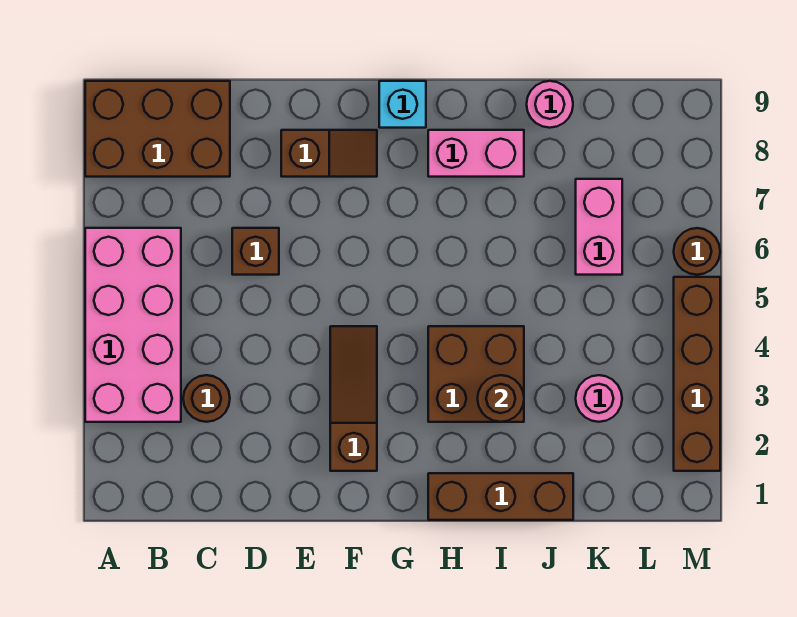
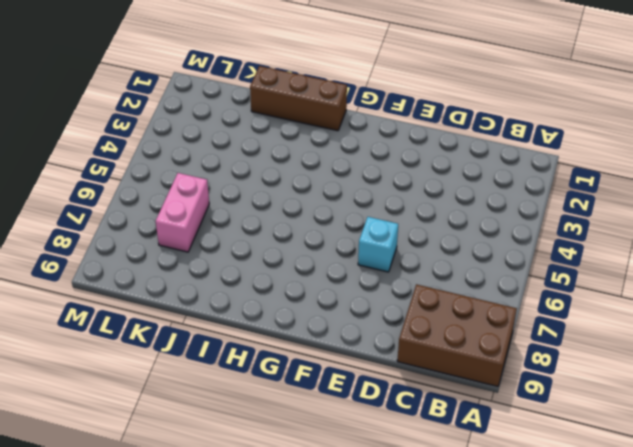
cyan brick E6 level 1 -> cyan brick G9 level 1
none -> pink brick A3:B6 level 1
none -> brown round brick C3 level 1
none -> brown brick D6 level 1

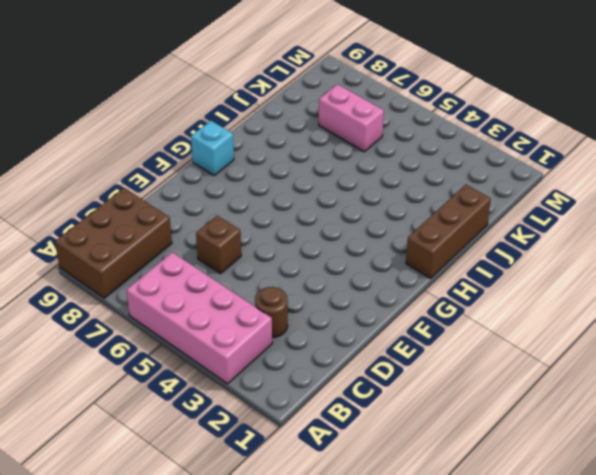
none -> brown slope E8:F8 level 1 top E
none -> brown slope F2:F4 level 1 top 2
none -> brown brick H3:I4 level 1

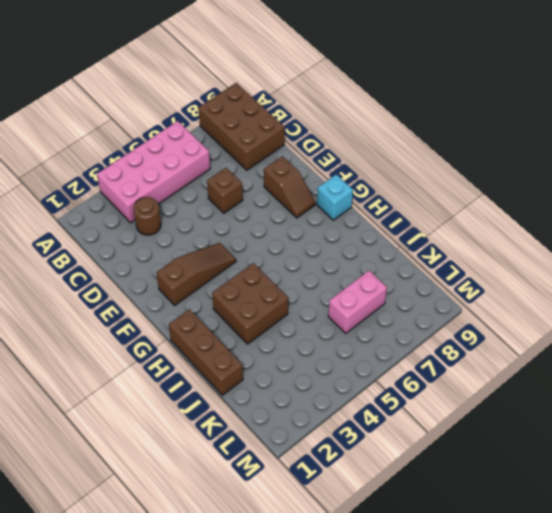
none -> pink brick H8:I8 level 1
none -> pink round brick J9 level 1
none -> pink round brick K3 level 1

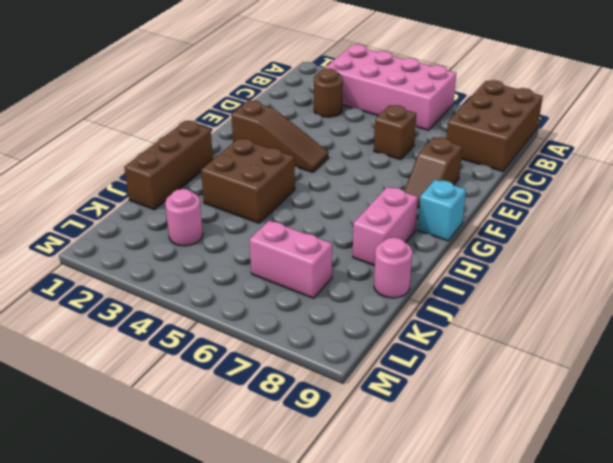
none -> brown brick M2:M5 level 1
none -> brown round brick M6 level 1
none -> brown round brick I3 level 2

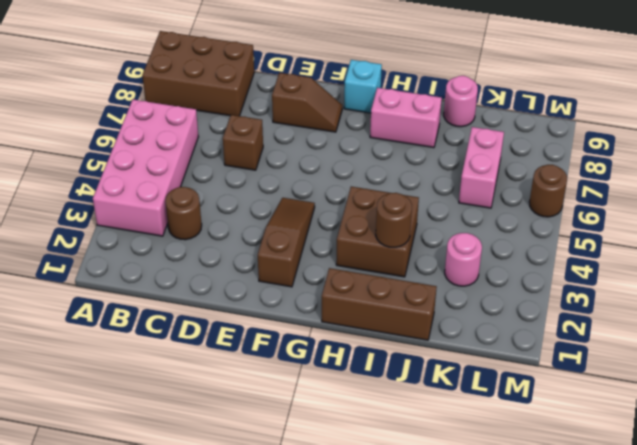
none -> brown brick M2:M5 level 1

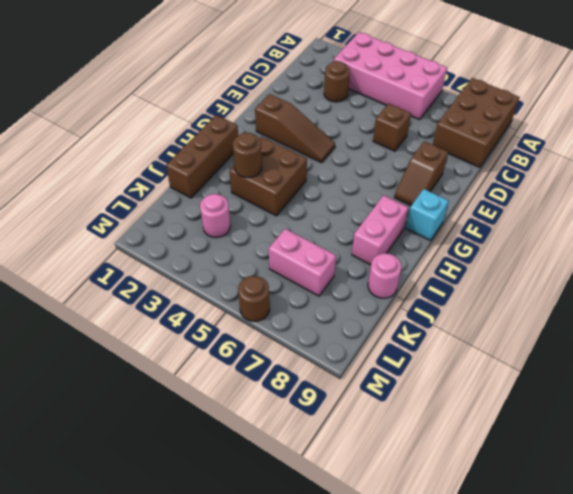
none -> brown brick M2:M5 level 1

